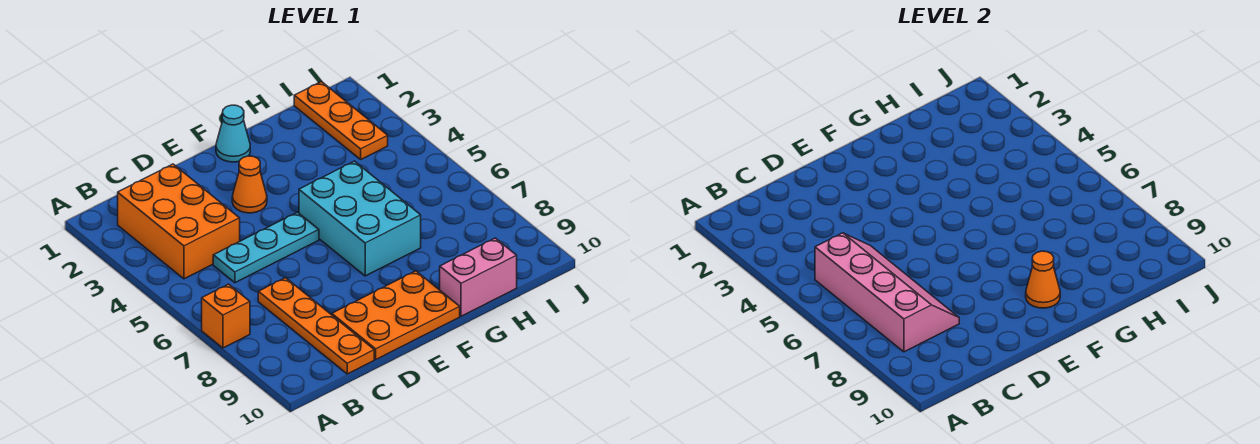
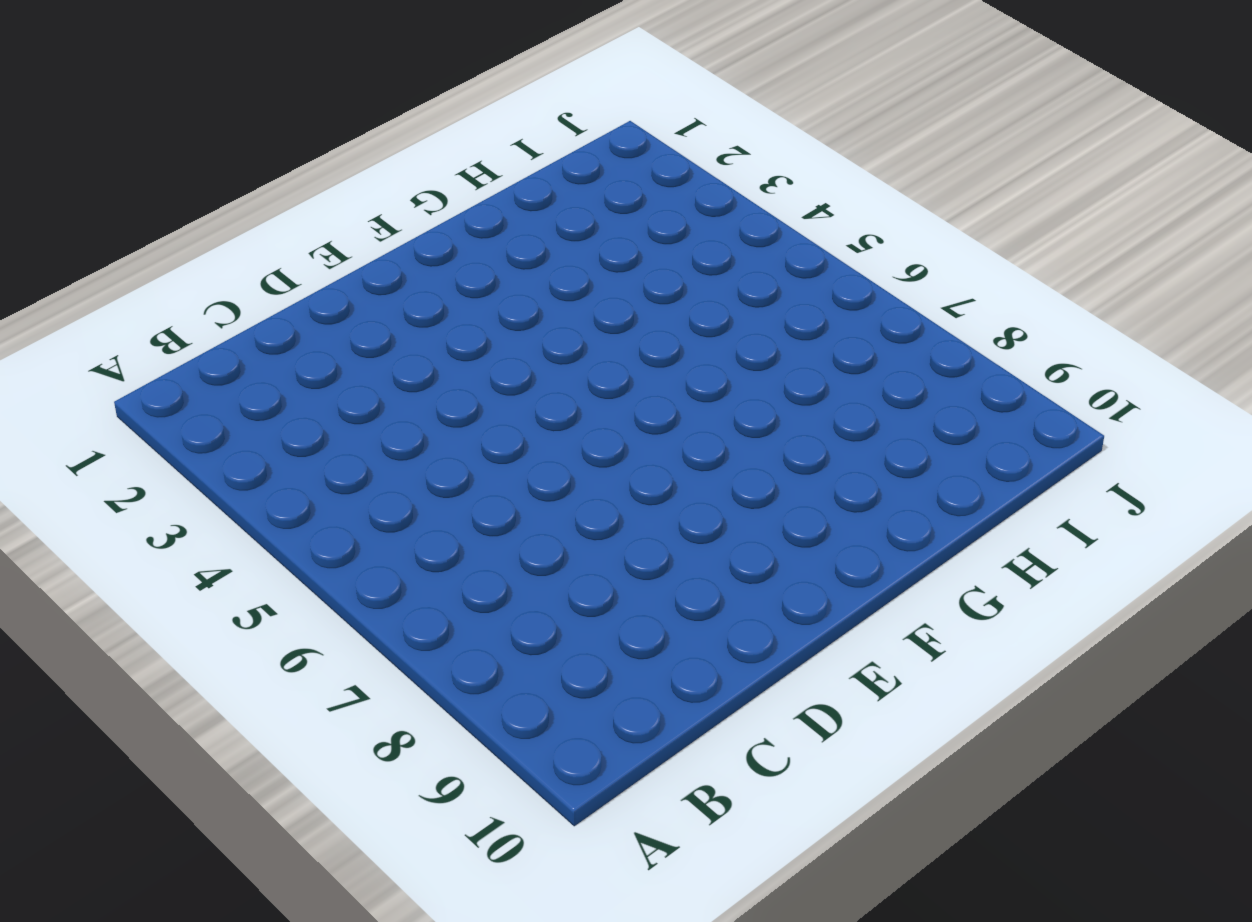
none -> orange brick A7 level 1
none -> orange brick B2:C4 level 1
none -> cyan plate C5:E5 level 1

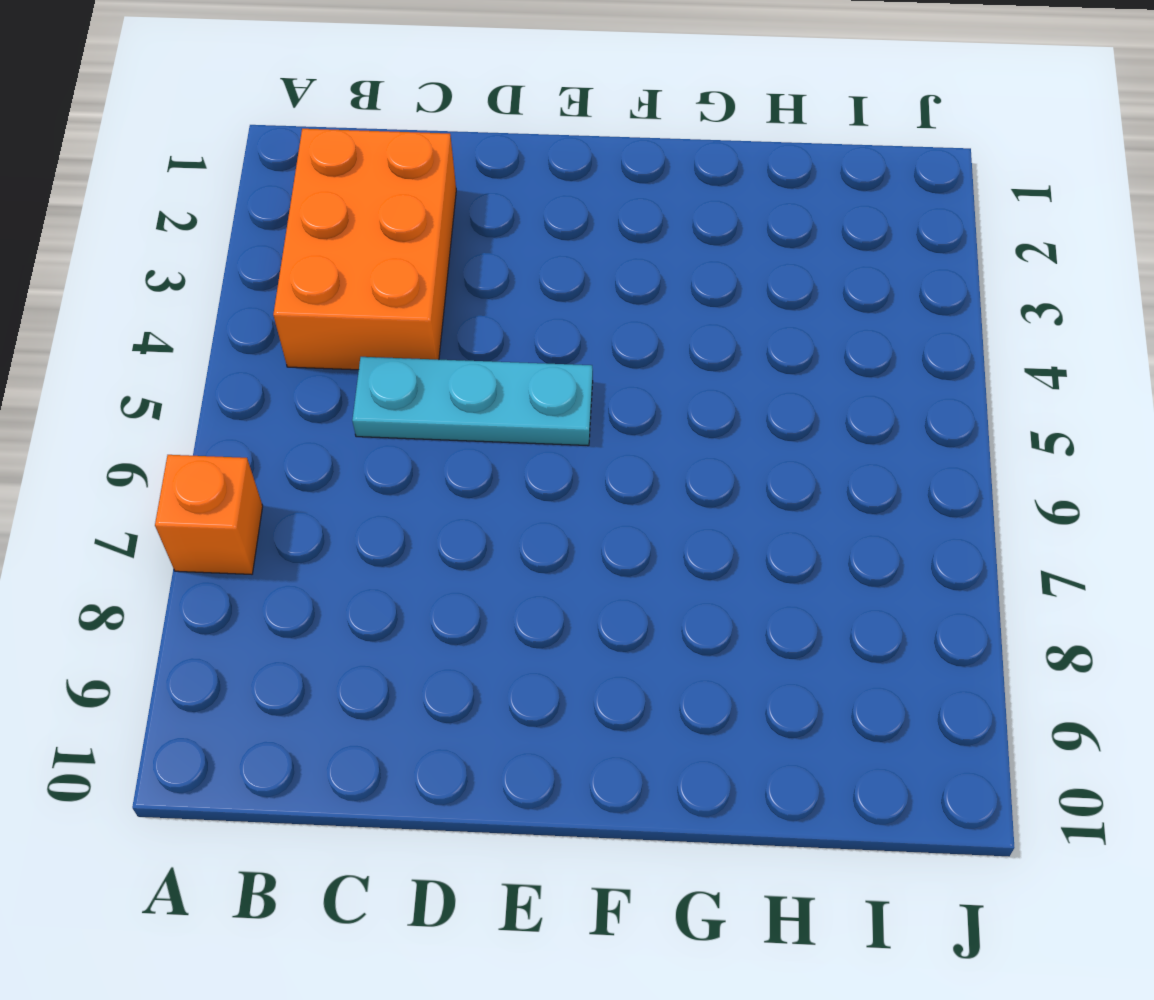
none -> orange plate C7:C10 level 1
none -> orange plate D9:F10 level 1
none -> orange cone E3 level 1

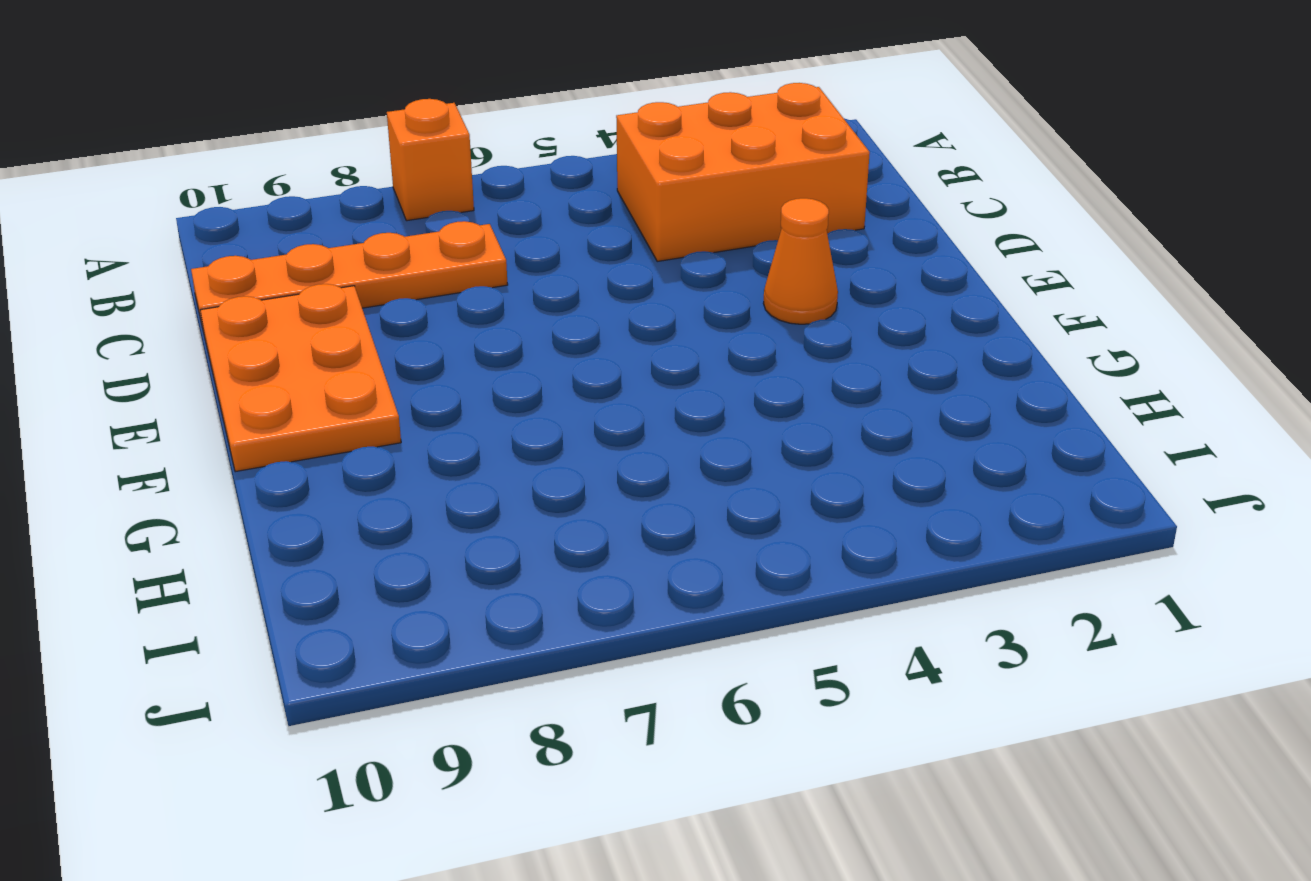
none -> cyan plate C5:E5 level 1
none -> cyan cone F1 level 1
none -> cyan brick F5:G7 level 1

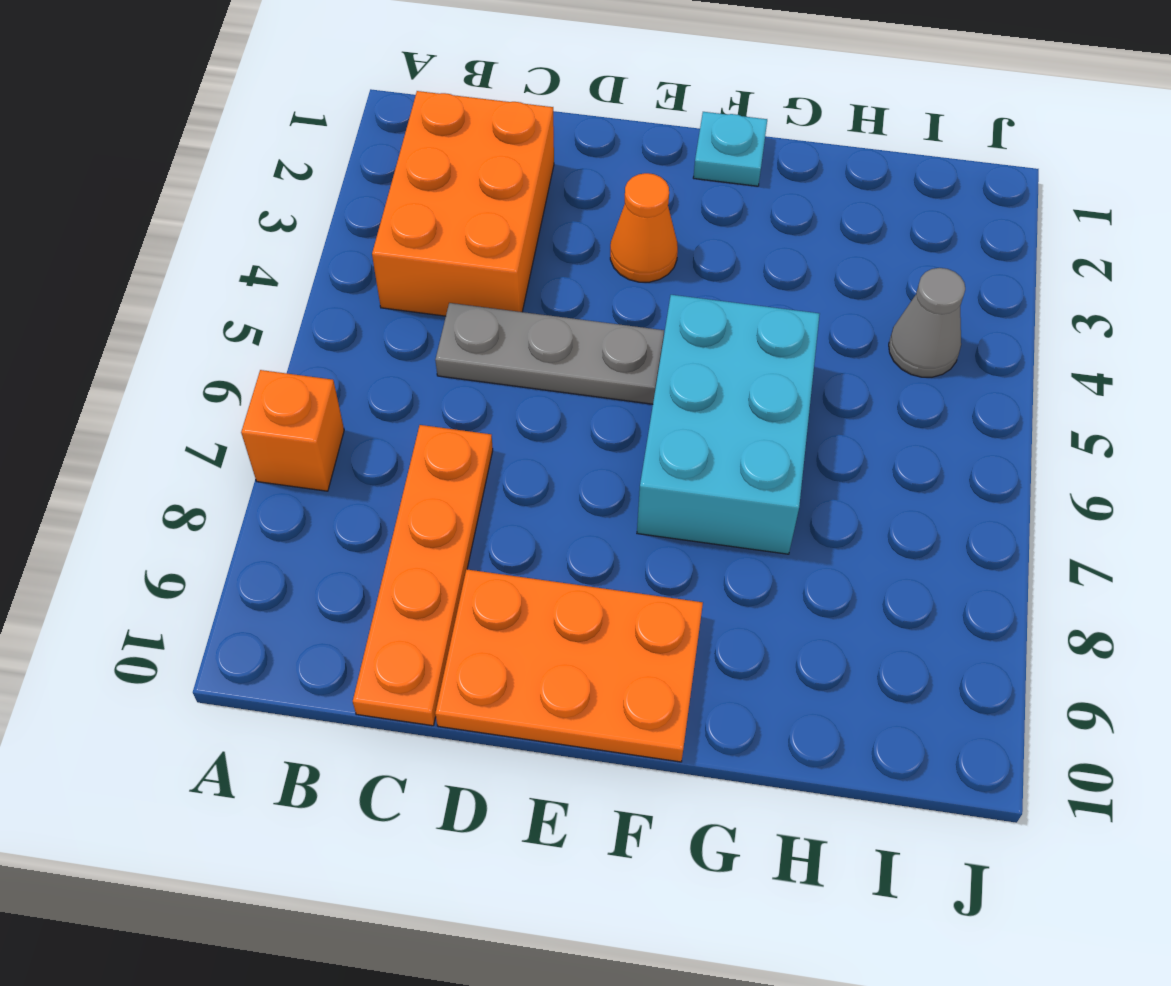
grey plate C5:E5 level 1 -> cyan plate C5:E5 level 1
cyan plate F1 level 1 -> cyan cone F1 level 1
grey cone I4 level 1 -> none
none -> pink brick G10:H10 level 1
none -> orange plate I1:I3 level 1
none -> pink slope B5:C8 level 2 top B

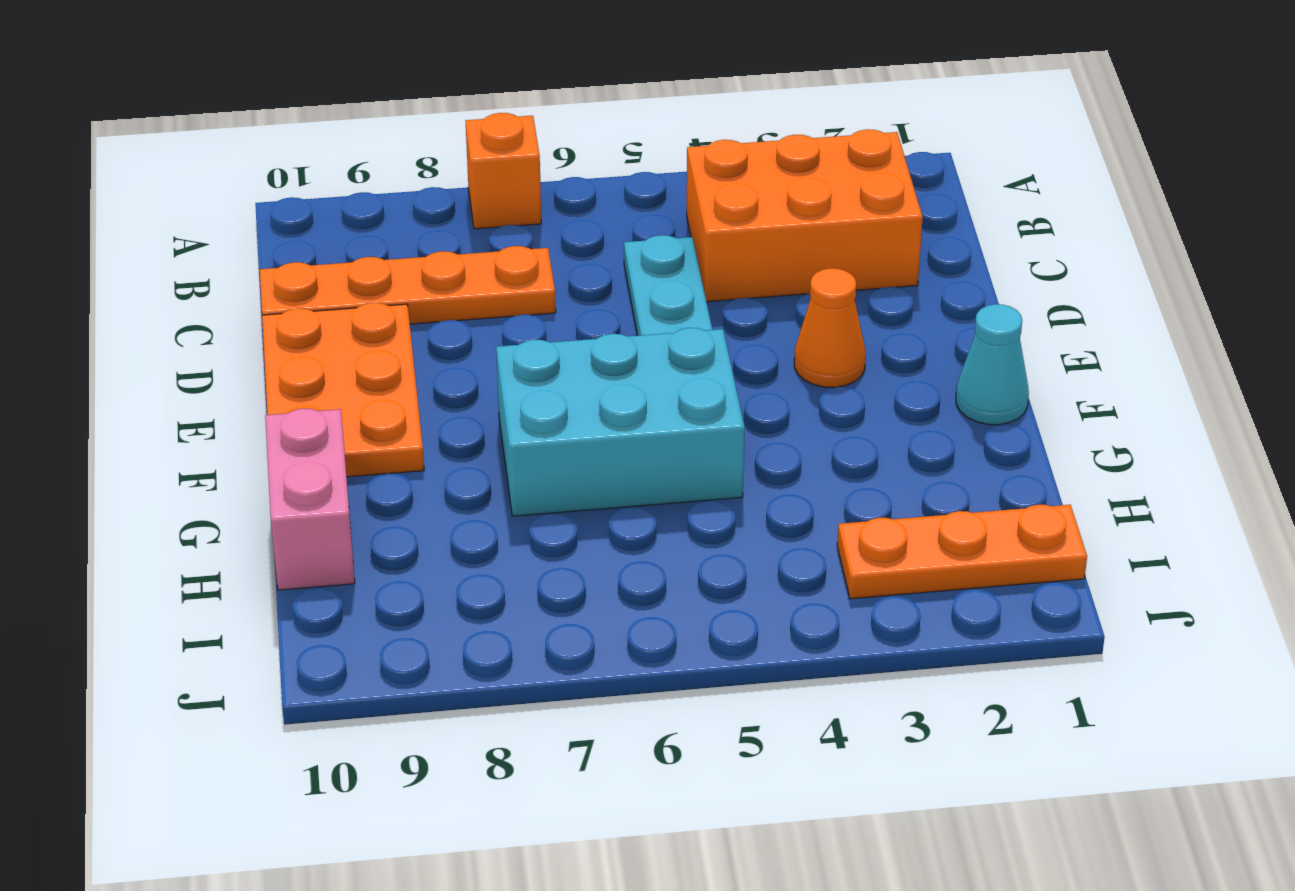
none -> pink slope B5:C8 level 2 top B
none -> orange cone F9 level 2

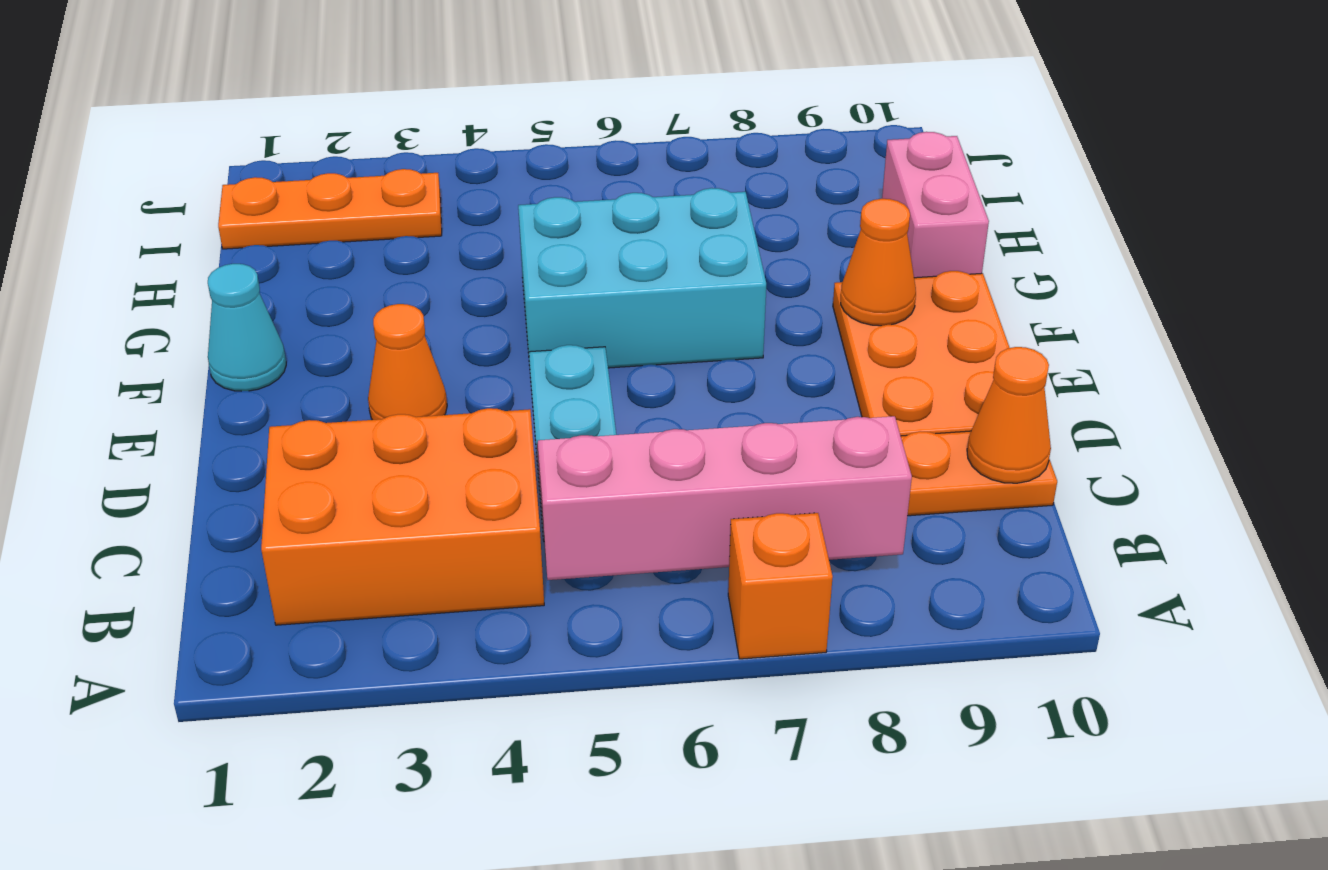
orange cone C10 level 2 -> none

